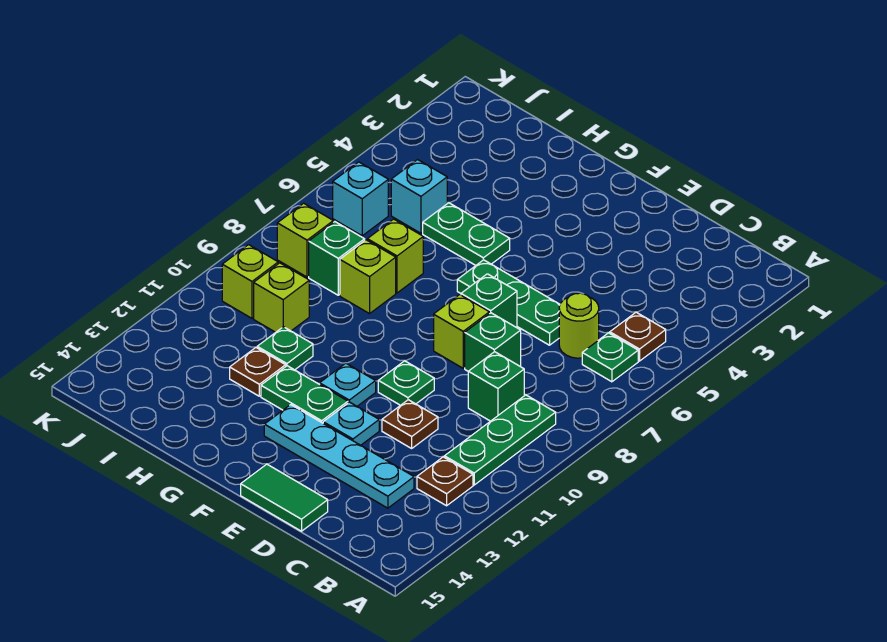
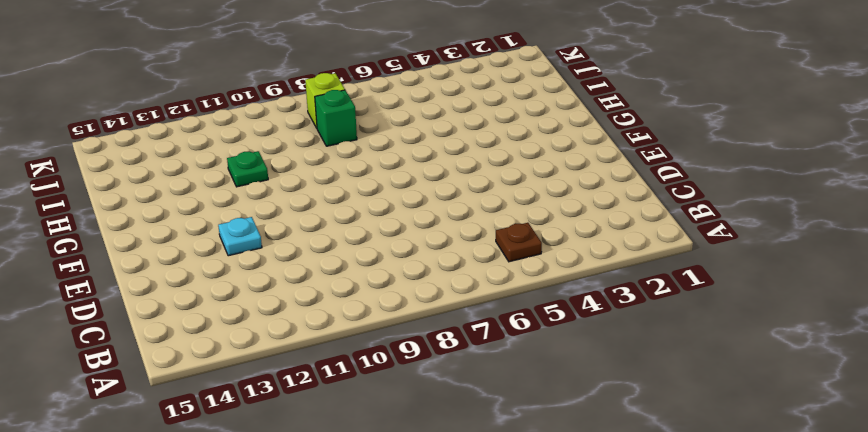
none -> green plate B6 level 1
none -> green plate B9:B11 level 1
none -> brown plate B12 level 1

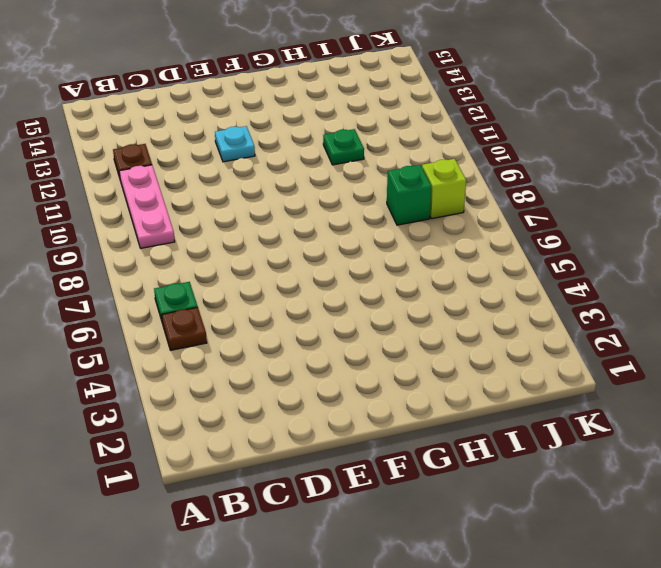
pink plate B9:B11 level 1 -> green plate B9:B11 level 1
none -> lime round brick C6 level 1
none -> green brick C9 level 1
none -> cyan plate C13:F13 level 1

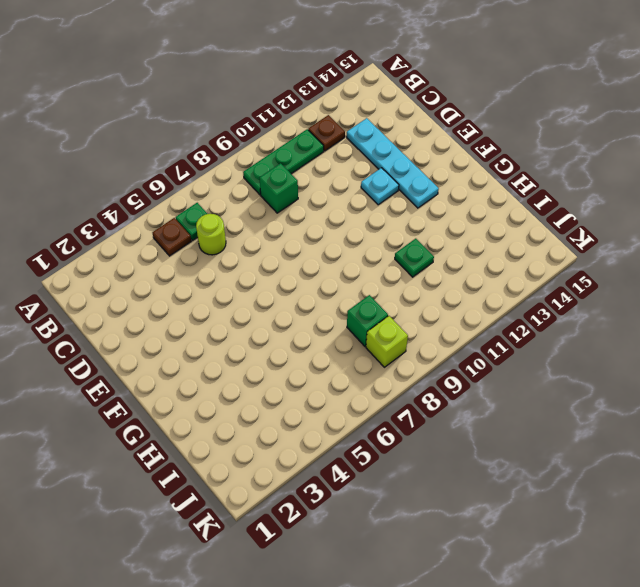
none -> green plate D6:F6 level 1
none -> green brick D8 level 1
none -> brown plate D11 level 1

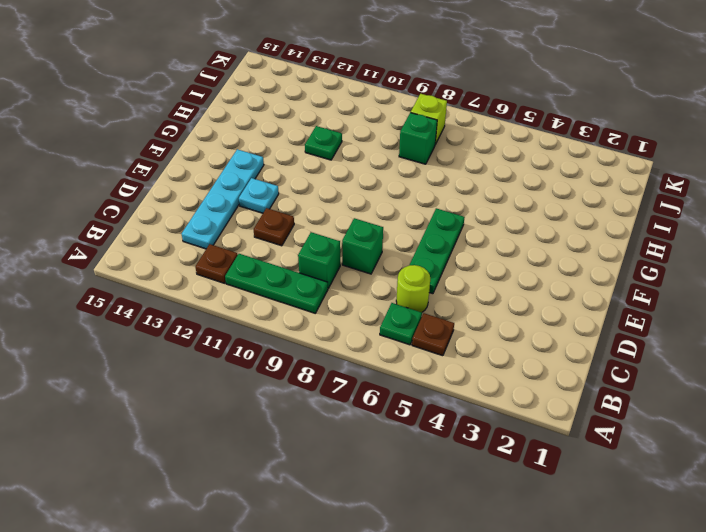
none -> green tile D15:E15 level 1
none -> green brick E7 level 1
none -> lime brick E8 level 1

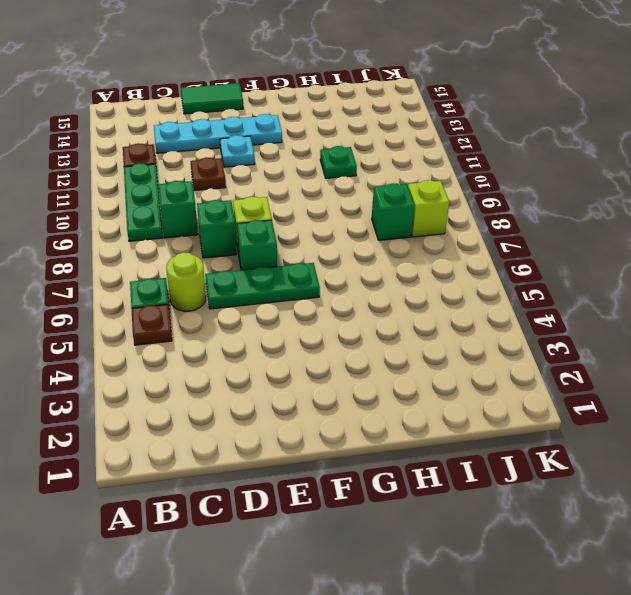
none -> green plate E10 level 1
none -> cyan plate F11 level 1
none -> green plate F12:G12 level 1

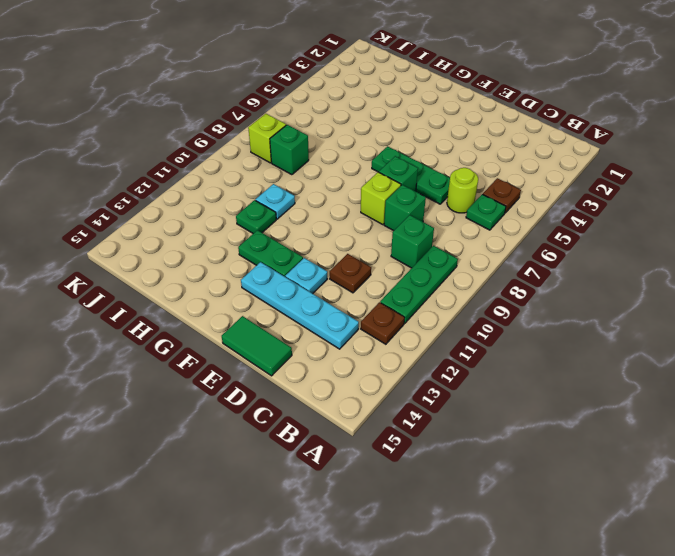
cyan plate H10 level 1 -> cyan plate F11 level 1
none -> green plate E10 level 1
none -> green plate G5:H5 level 1
none -> lime brick H7 level 1

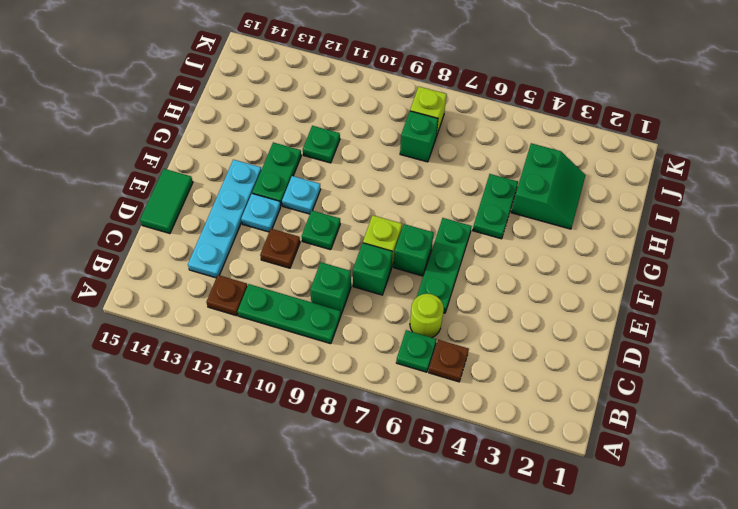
green slope H3:I4 level 1 top 4 -> none
none -> lime brick H7 level 1
none -> lime brick H8 level 1
none -> brown plate H12 level 1

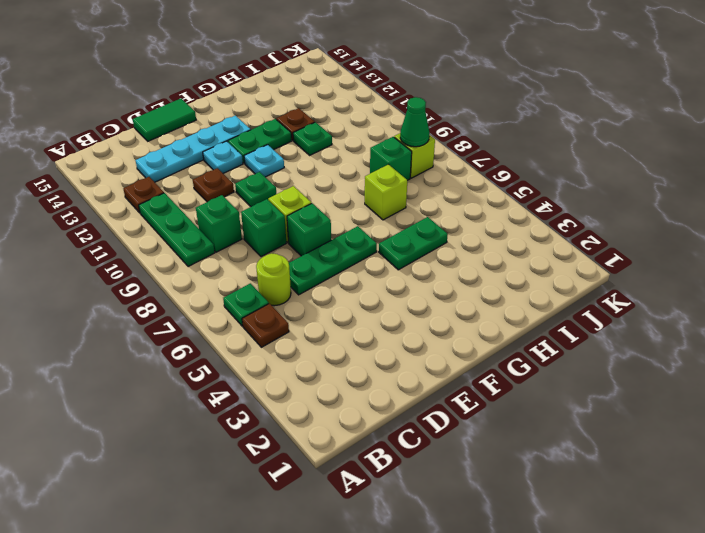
green cone J8 level 2 -> none
none -> lime brick H8 level 1
none -> cyan brick I5 level 1
none -> lime brick I10 level 1

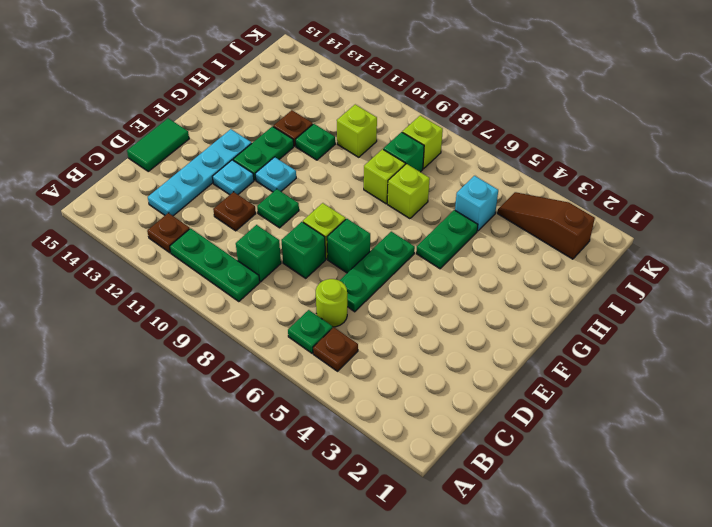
brown slope J2:J4 level 1 top 2 -> none
none -> cyan brick J6 level 1
none -> lime brick J10 level 1

